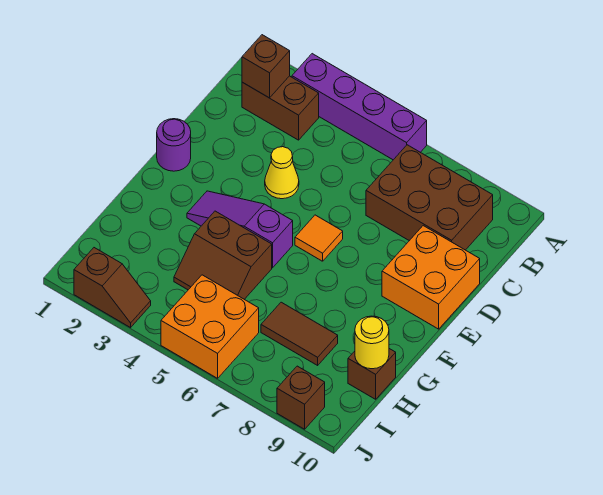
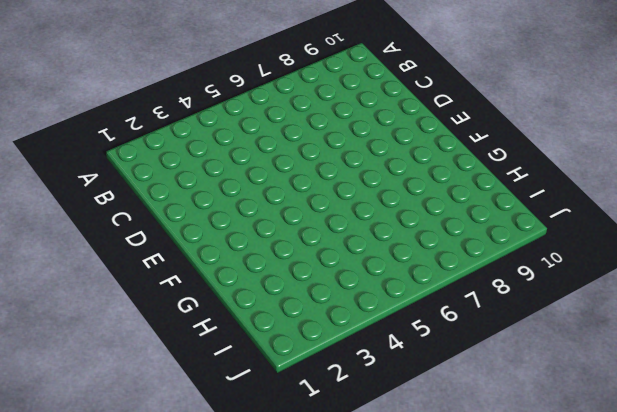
none -> purple brick A3:A6 level 1
none -> brown brick B2:B3 level 1
none -> brown brick B7:C9 level 1

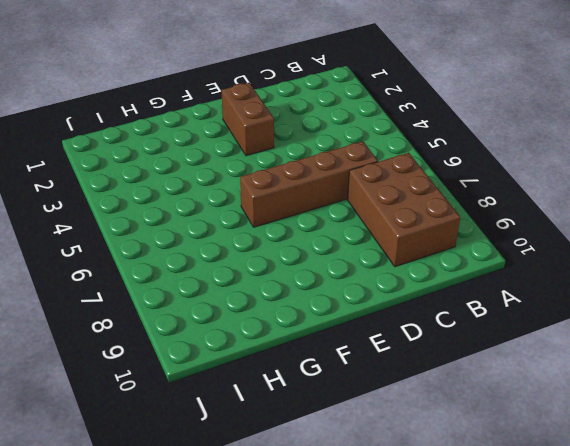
brown brick C6:F6 level 1 -> orange tile E6 level 1
brown brick E2:E3 level 1 -> brown brick B2:B3 level 1
none -> purple brick A3:A6 level 1
none -> yellow cone D4 level 1
none -> orange brick D9:E10 level 1

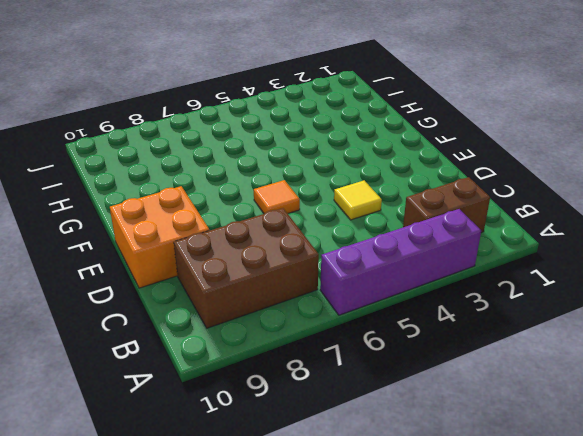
yellow tile D4 level 1 -> yellow cone D4 level 1
none -> purple round brick E1 level 1
none -> purple slope F3:F5 level 1 top 5
none -> brown slope G4:H5 level 1 top G

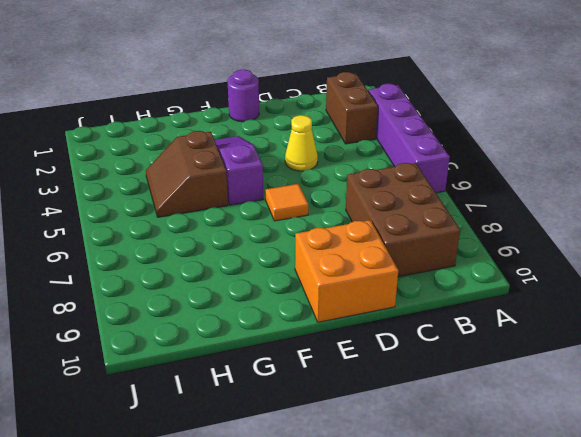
none -> brown tile H7:H8 level 1
none -> brown brick H10 level 1
none -> orange brick I5:J6 level 1

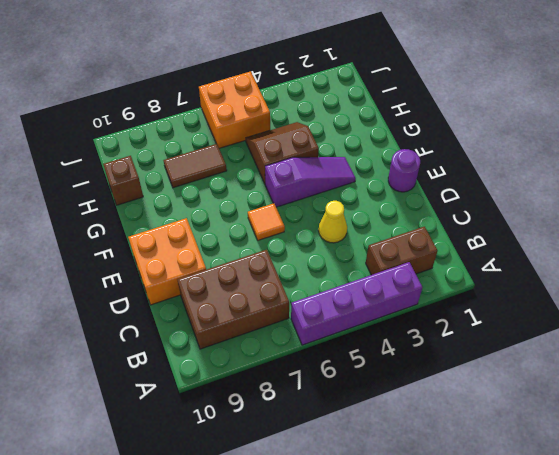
none -> brown slope J2:J3 level 1 top 2
none -> brown brick J9 level 1
none -> brown brick B2 level 2

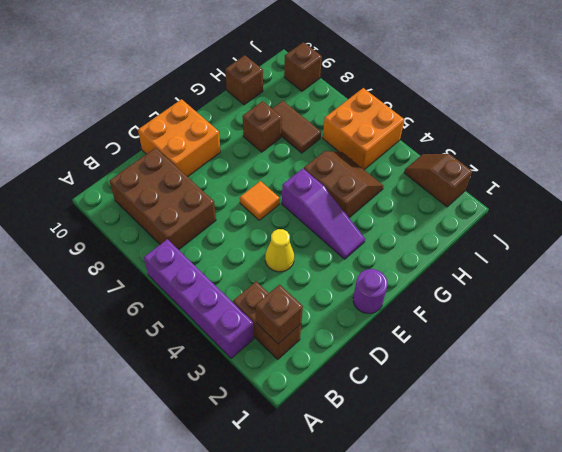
brown brick G8 level 1 -> none
none -> yellow round brick H10 level 2

